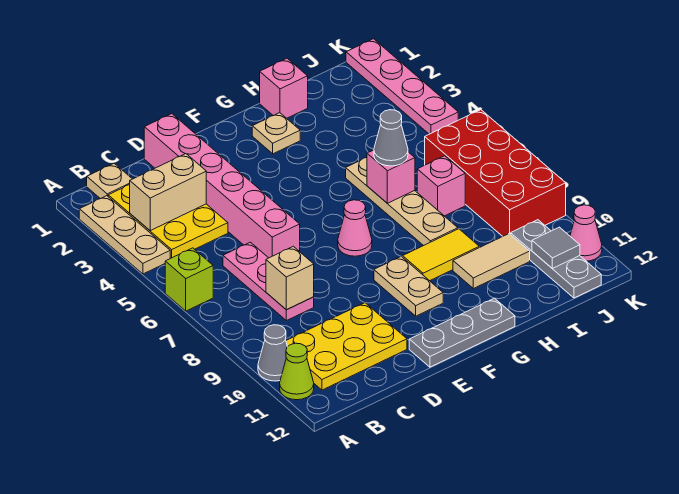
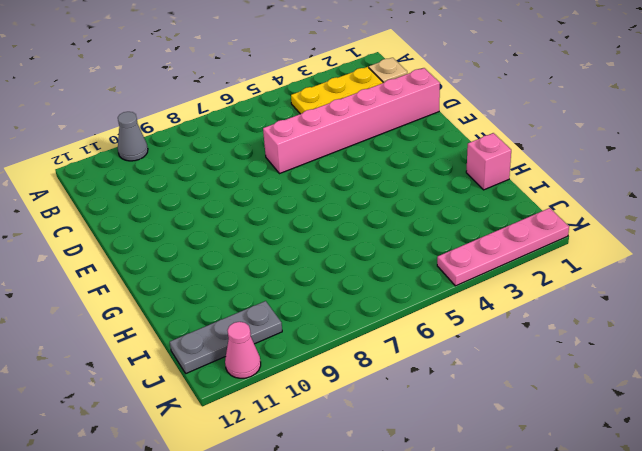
none -> tan plate A2:A4 level 1
none -> lime brick A6 level 1
none -> lime cone A11 level 1

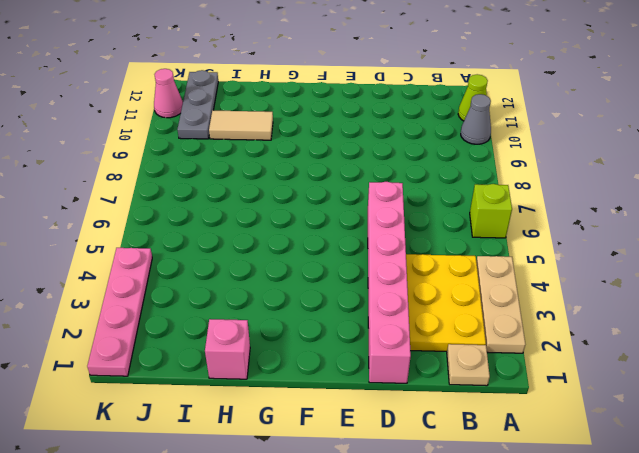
none -> yellow plate B10:D11 level 1
none -> pink plate C6:C8 level 1
none -> grey plate E12:G12 level 1

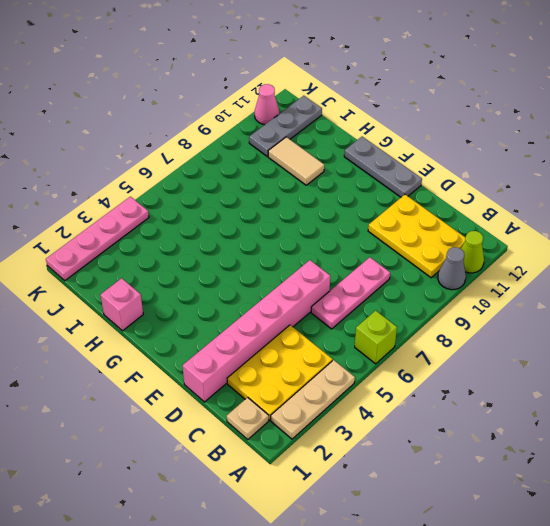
none -> pink cone F7 level 1
none -> tan plate F9:F10 level 1
none -> tan plate G2 level 1

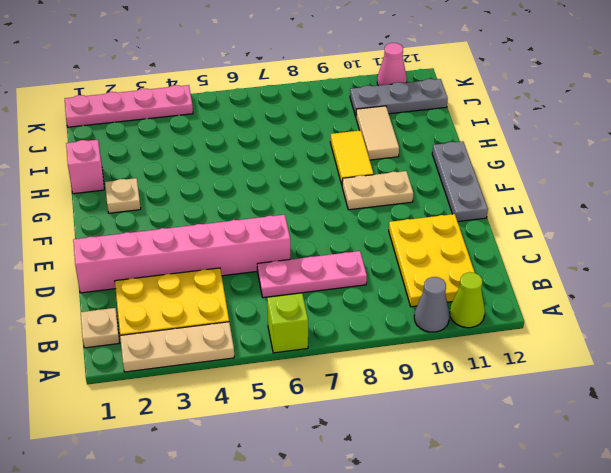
none -> pink cone F7 level 1
none -> tan plate H5:H8 level 1
none -> pink brick I7 level 1

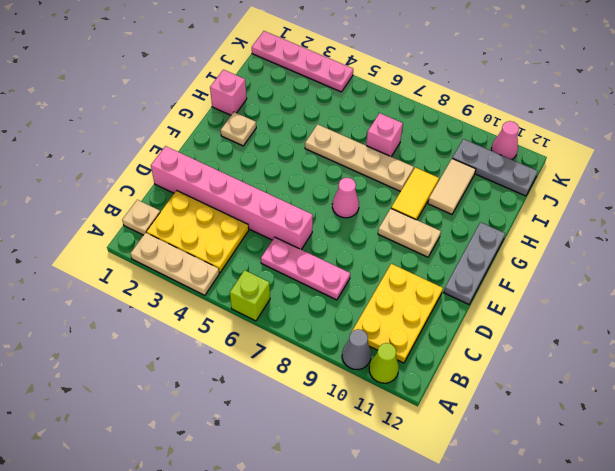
none -> red brick J6:K9 level 1
none -> tan brick B3:C3 level 2
none -> tan brick C8 level 2

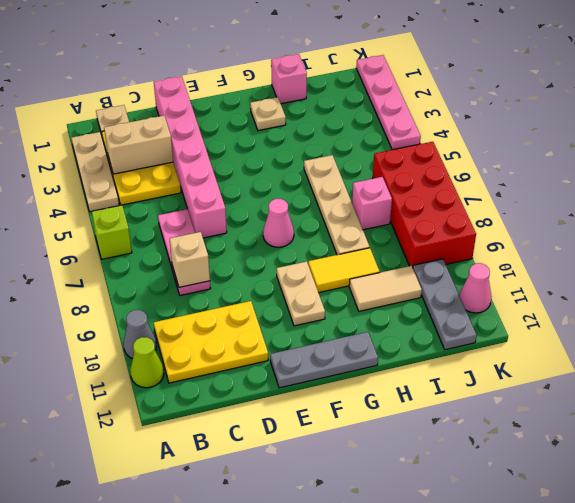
none -> pink brick H6 level 2
none -> grey tile J11 level 2
none -> grey cone H6 level 3

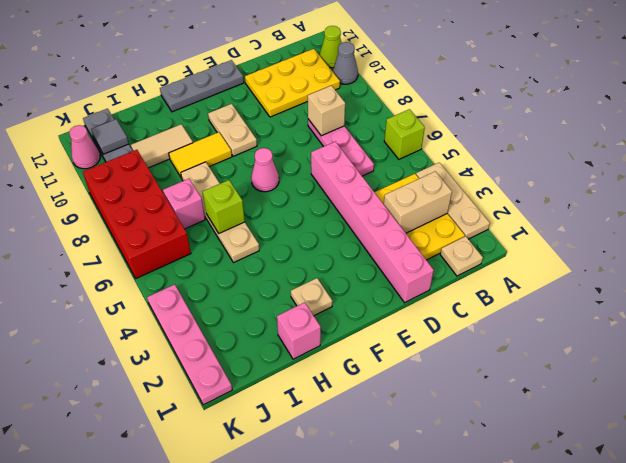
lime brick H6 level 2 -> pink brick H6 level 2
none -> grey cone H6 level 3

